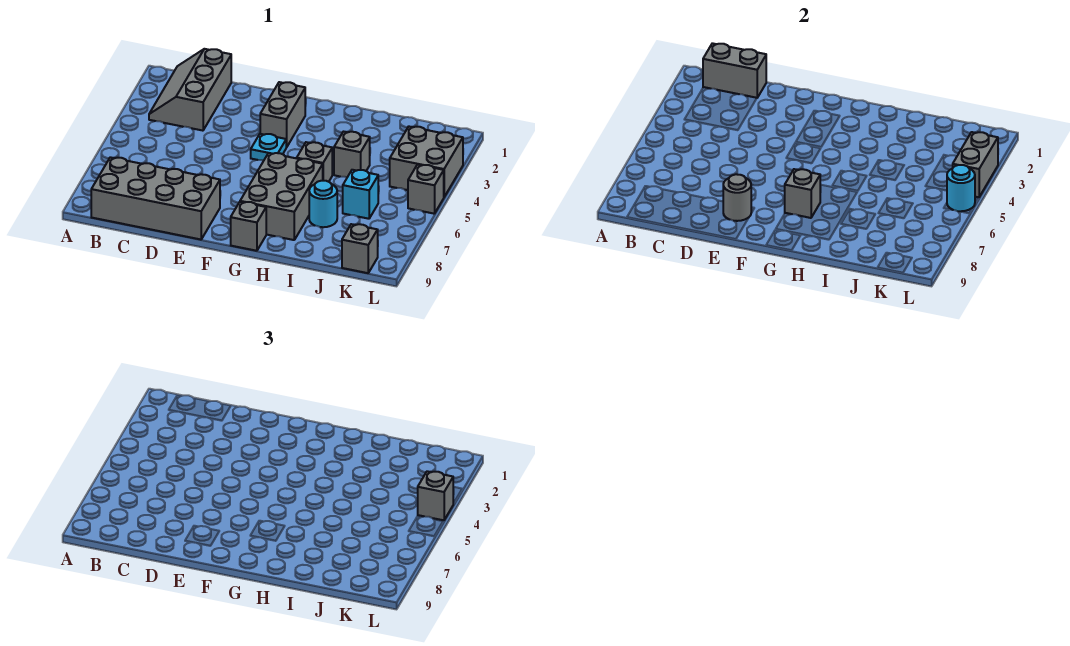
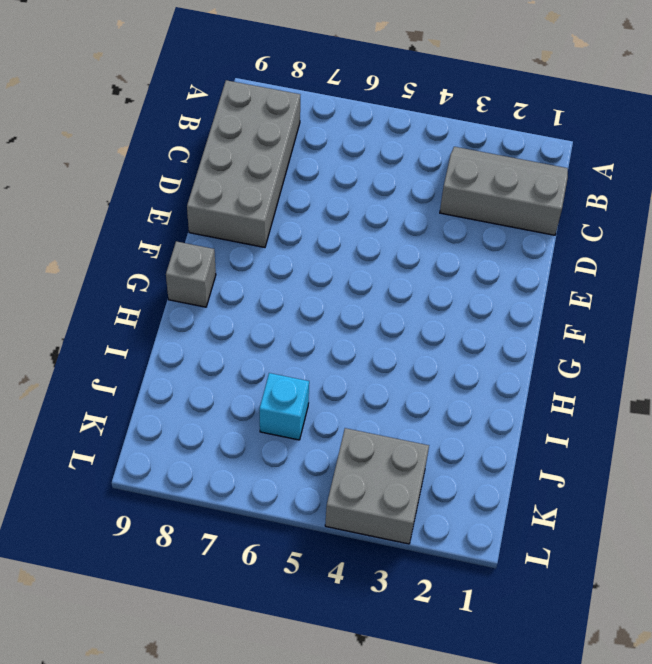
none -> grey brick F2:F3 level 1
none -> cyan plate F4 level 1
none -> grey brick G6:H8 level 1

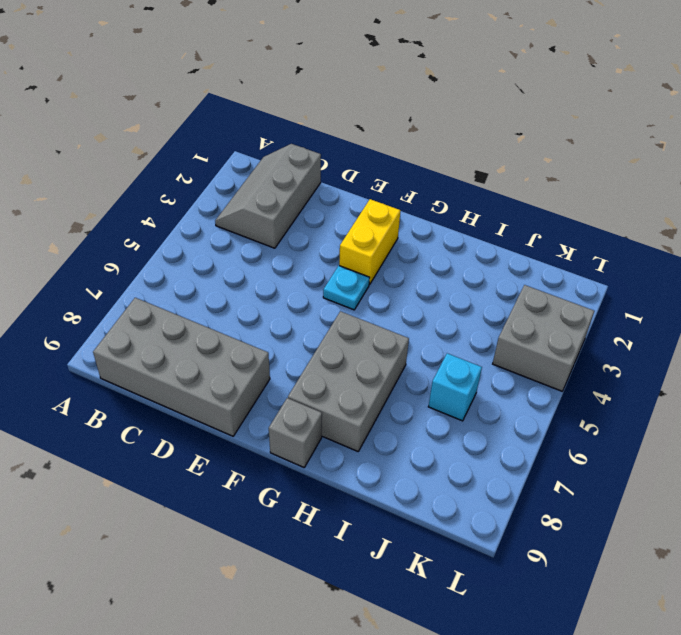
yellow brick F2:F3 level 1 -> grey brick F2:F3 level 1
none -> grey brick H5 level 1
none -> grey brick I4 level 1
none -> cyan round brick I7 level 1

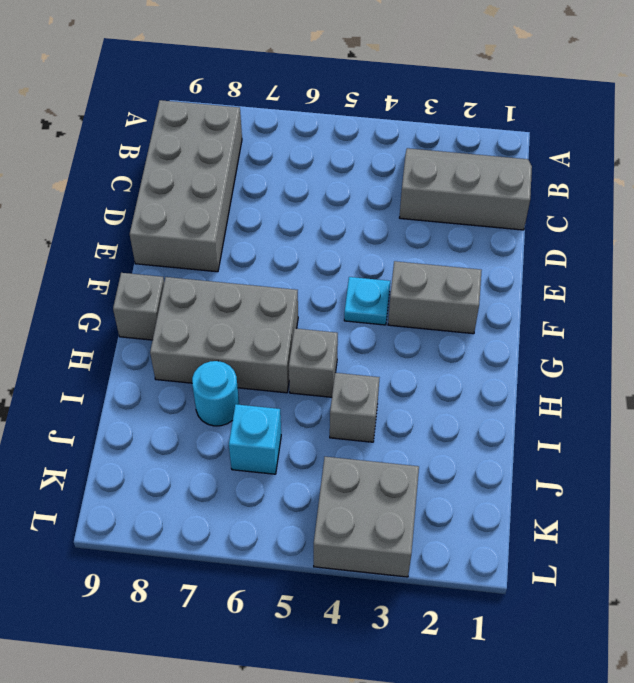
none -> grey brick K9 level 1
none -> grey brick L5 level 1
none -> grey brick B1:C1 level 2

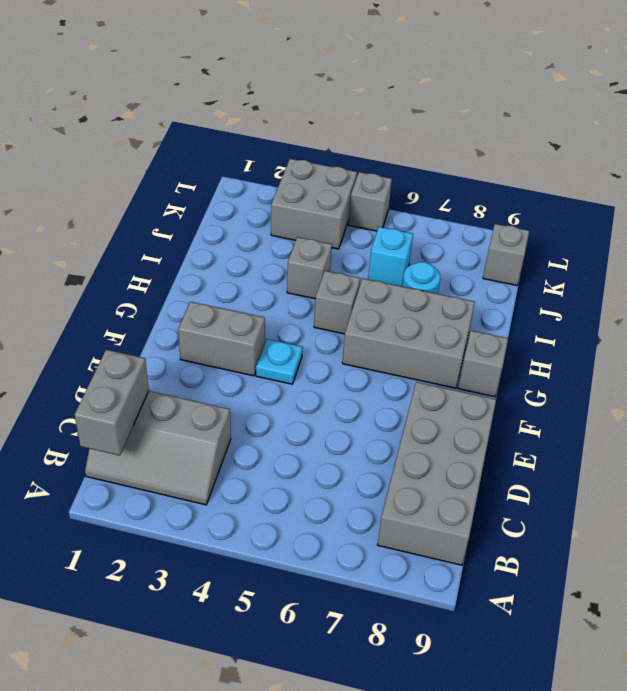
none -> grey round brick E8 level 2
none -> grey brick G7 level 2
none -> grey brick L3:L4 level 2

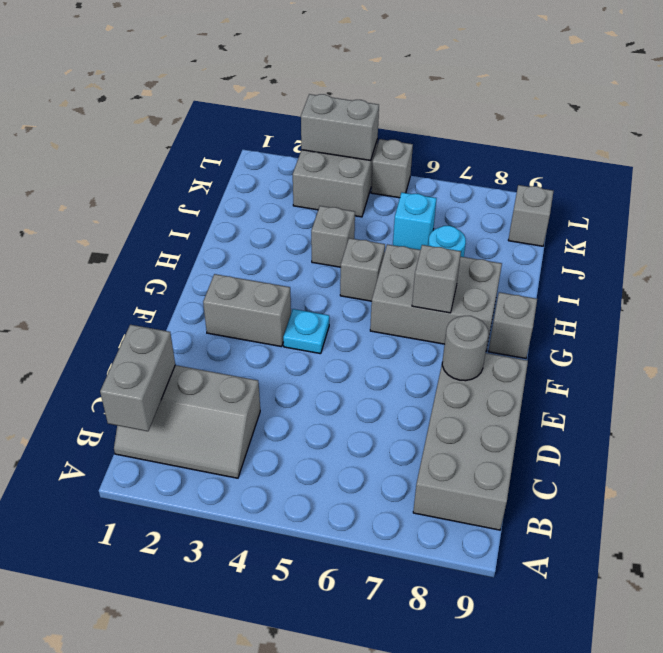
none -> cyan round brick L5 level 2
none -> grey brick L4 level 3

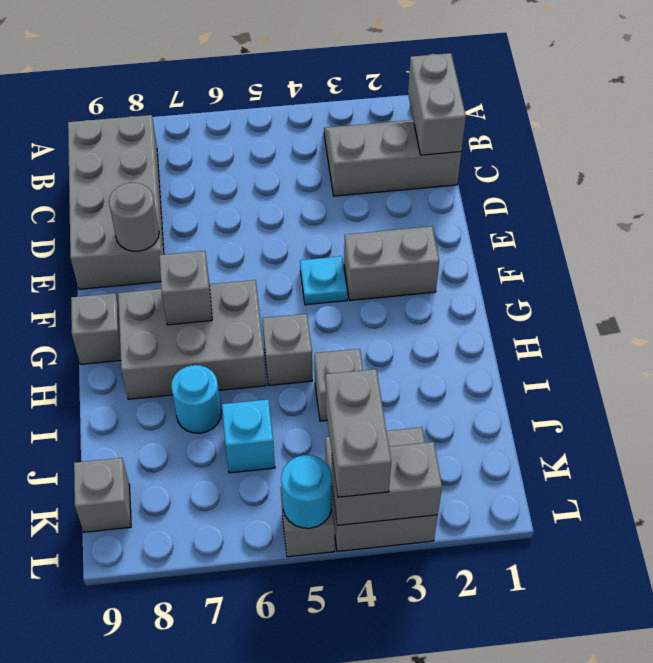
grey brick K4:L4 level 3 -> grey brick L4 level 3

